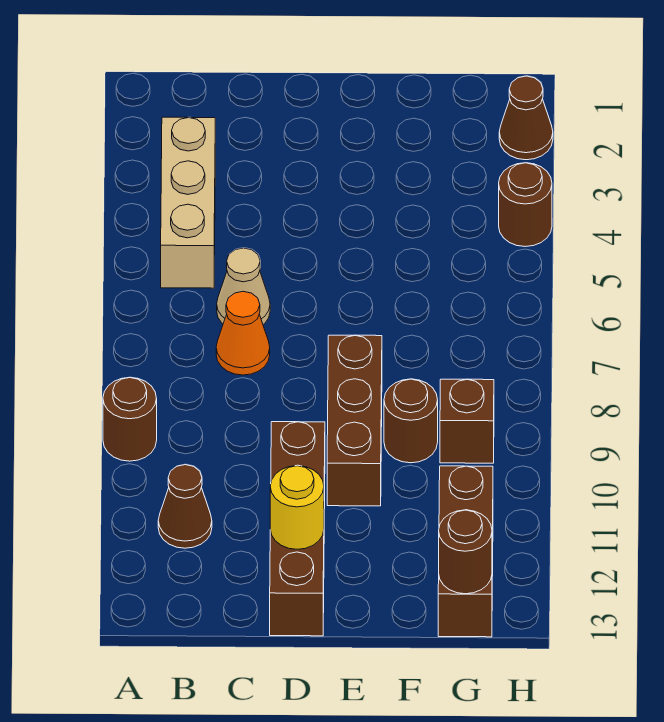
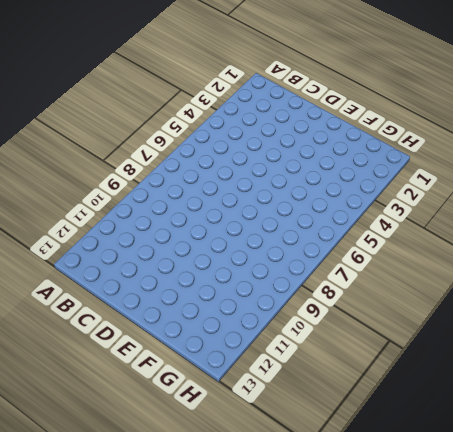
none -> brown round brick A9 level 1
none -> tan brick B3:B5 level 1
none -> brown cone B11 level 1

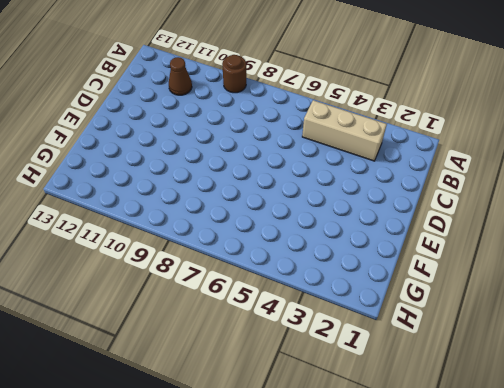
none -> tan cone C6 level 1
none -> orange cone C7 level 1
none -> brown brick D10:D13 level 1

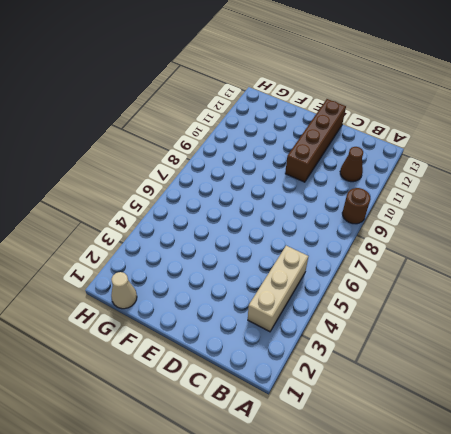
tan cone G1 level 1 -> tan cone C6 level 1
none -> orange cone C7 level 1
none -> brown brick E8:E10 level 1
none -> brown round brick F9 level 1

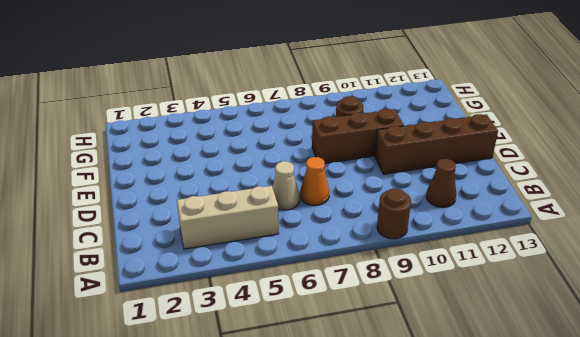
none -> brown brick G9 level 1
none -> brown brick G11:G13 level 1
none -> brown cone H2 level 1

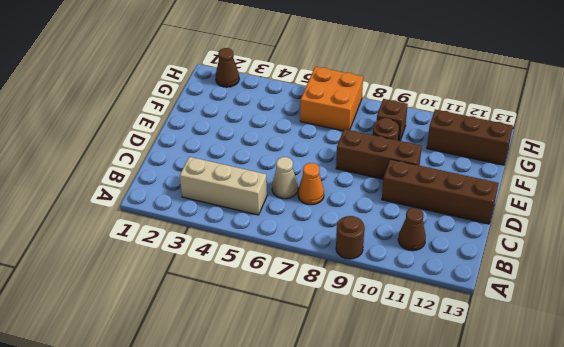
orange brick G6:H7 level 1 -> none
none -> brown round brick H4 level 1
none -> yellow round brick D12 level 2
none -> brown round brick G13 level 2

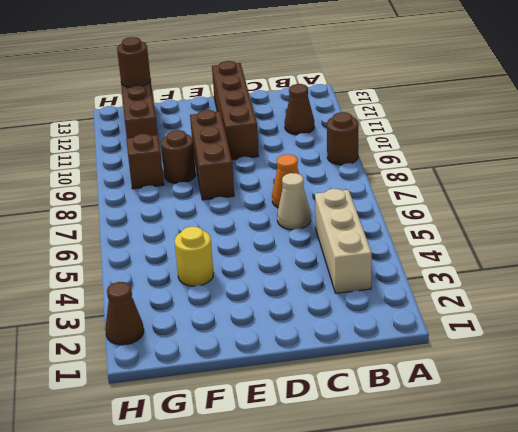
yellow round brick F4 level 1 -> yellow round brick D12 level 2
none -> brown round brick H4 level 1

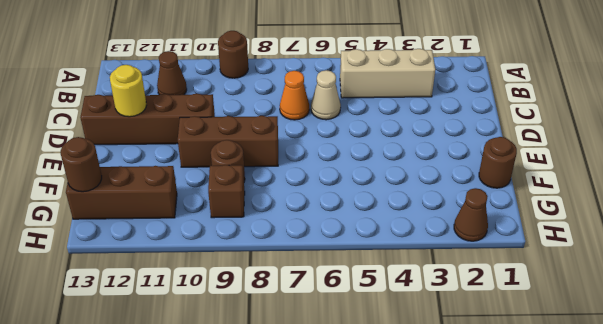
brown round brick F1 level 1 -> brown round brick H4 level 1

